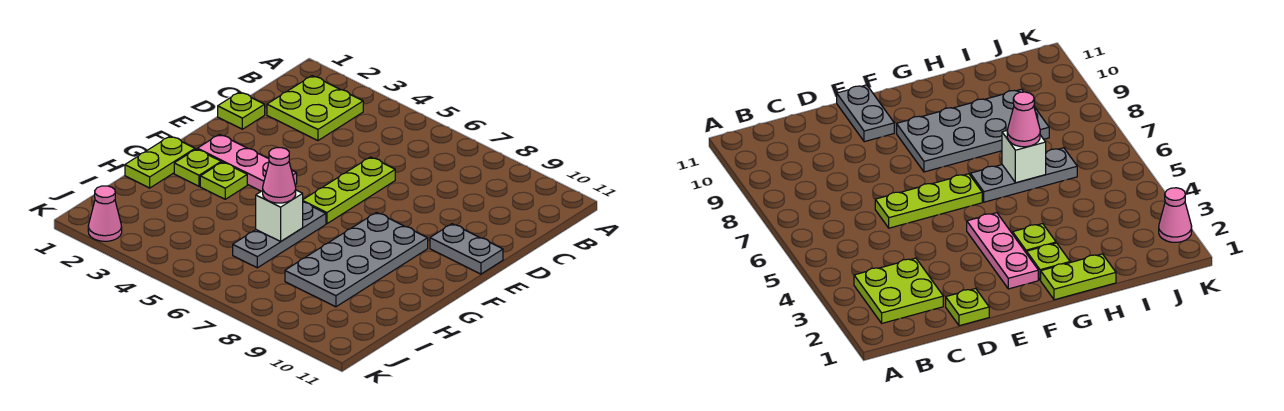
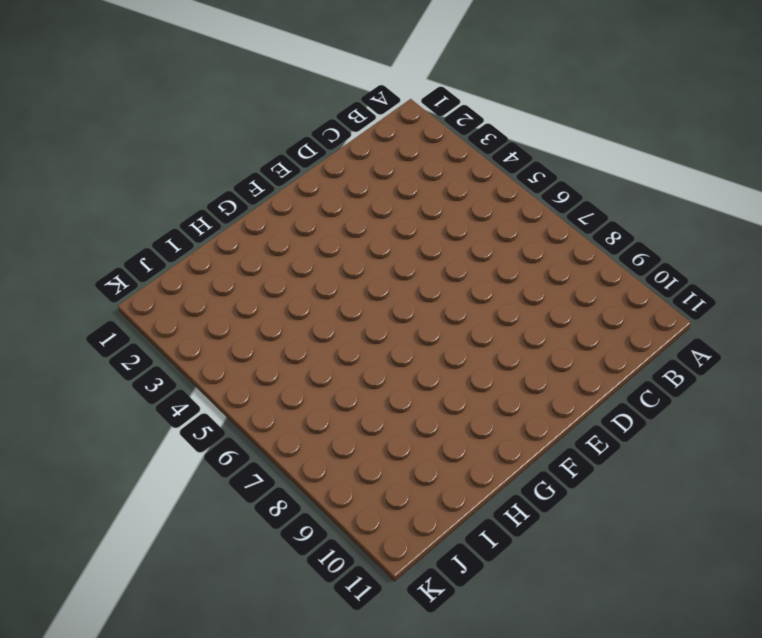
none -> lime plate B2:C3 level 1
none -> lime plate D1 level 1
none -> lime plate D6:F6 level 1

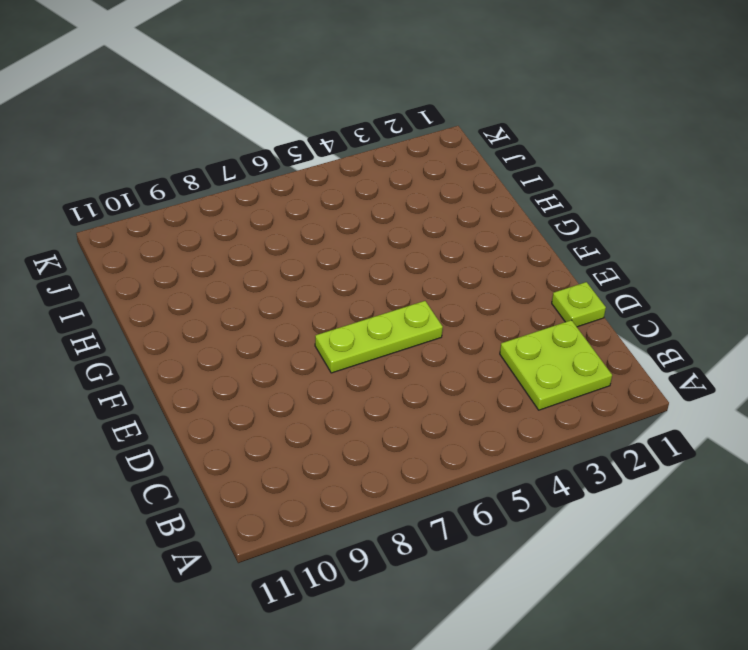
lime plate E5:E7 level 1 -> lime plate D6:F6 level 1
none -> grey plate E10:E11 level 1
none -> pink plate F2:F4 level 1
none -> grey plate F8:I9 level 1

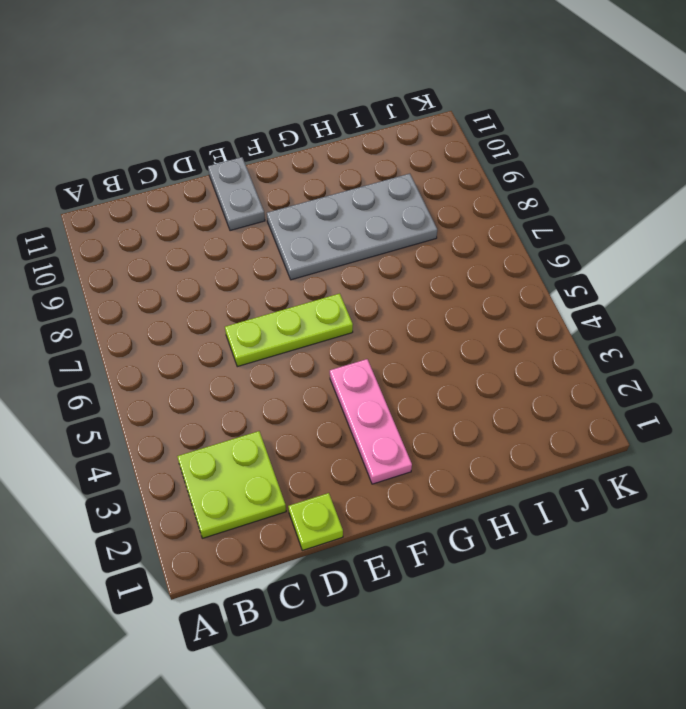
none -> lime plate G1:H1 level 1
none -> lime plate G2 level 1
none -> lime plate G3 level 1

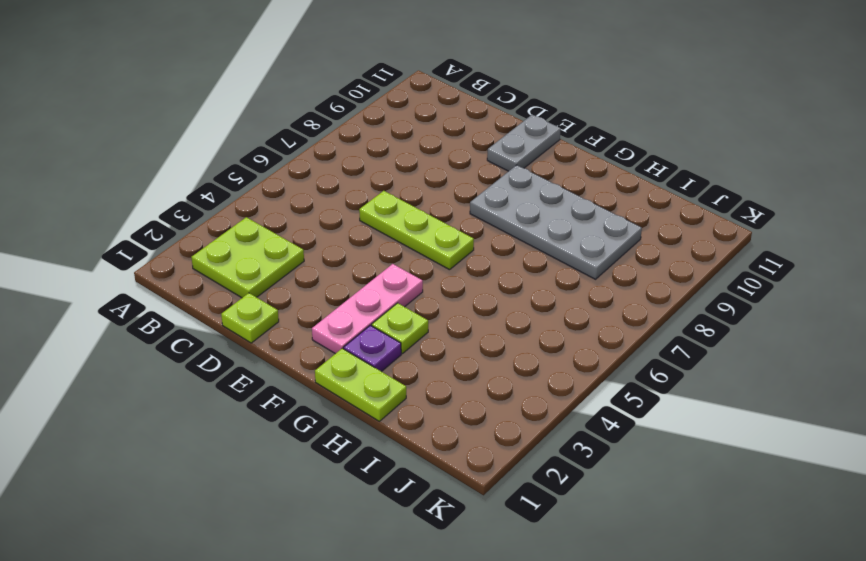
purple plate G2 level 1 -> lime plate G2 level 1
none -> grey plate G6:I6 level 1
none -> pink cone K2 level 1
none -> white brick H6 level 2

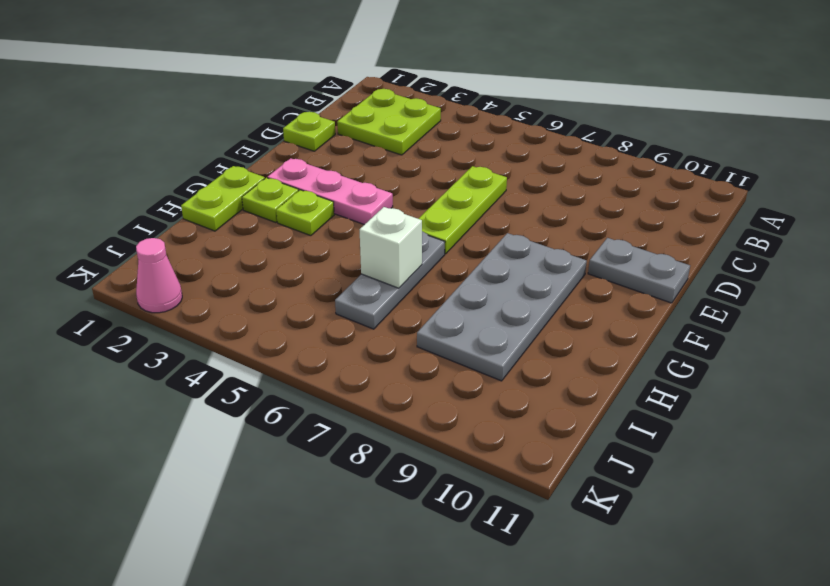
none -> pink cone H6 level 3

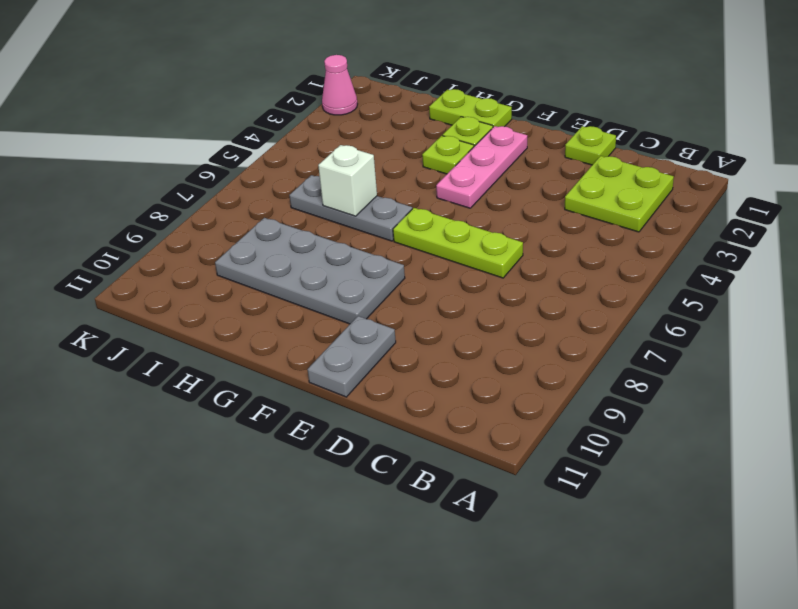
none -> pink cone H6 level 3

